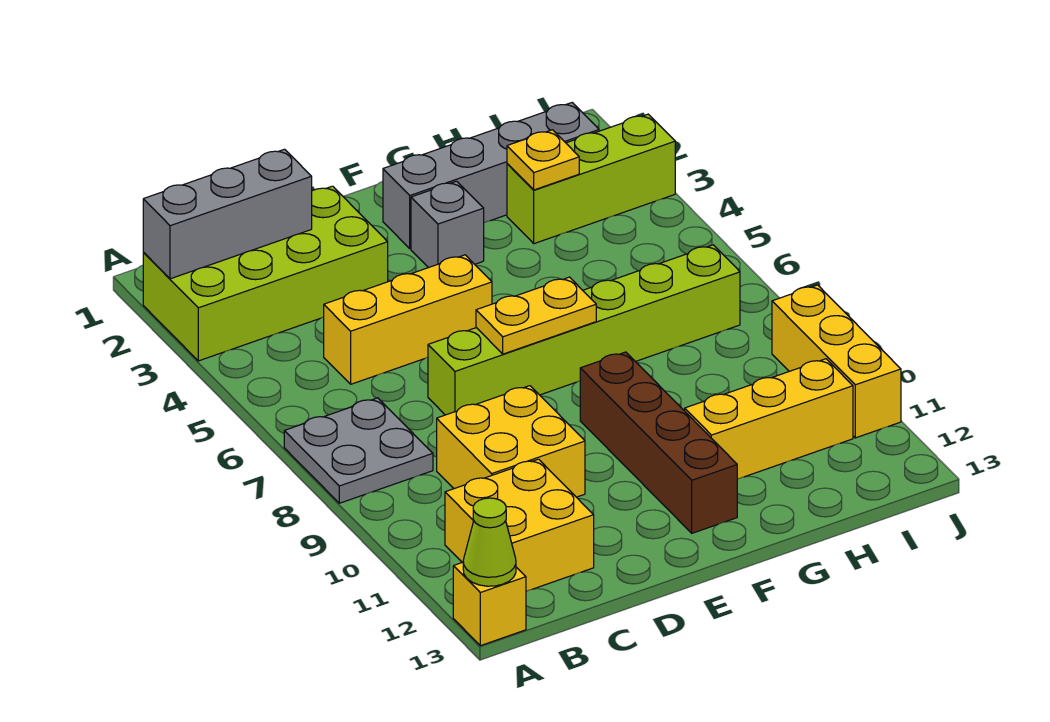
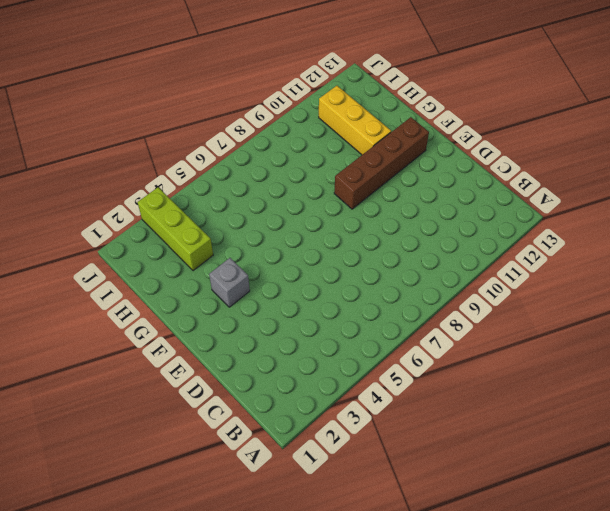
none -> lime brick A2:D3 level 1
none -> grey plate A7:B8 level 1
none -> yellow brick A13 level 1

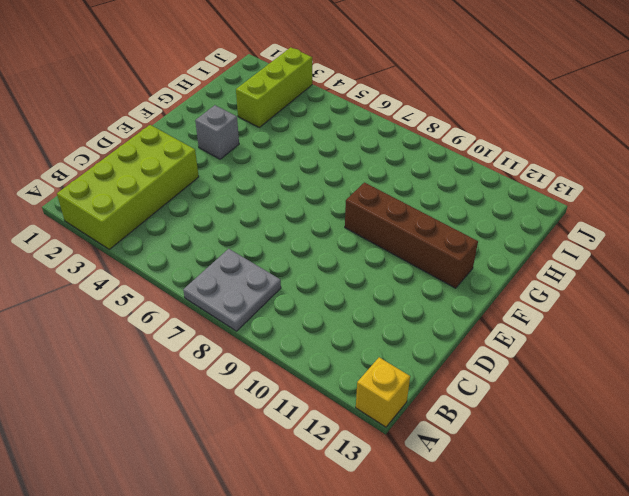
none -> yellow brick B11:C12 level 1
none -> yellow brick C5:E5 level 1
none -> yellow brick C9:D10 level 1

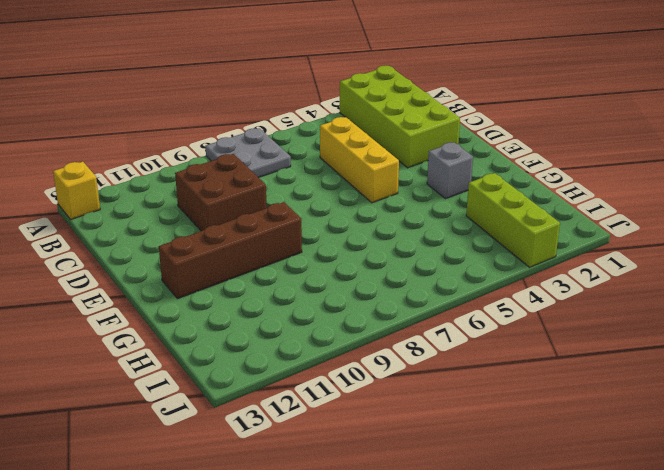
brown brick C9:D10 level 1 -> yellow brick C9:D10 level 1
none -> yellow brick B11:C12 level 1
none -> lime brick D7:I7 level 1
none -> grey brick F2:I2 level 1

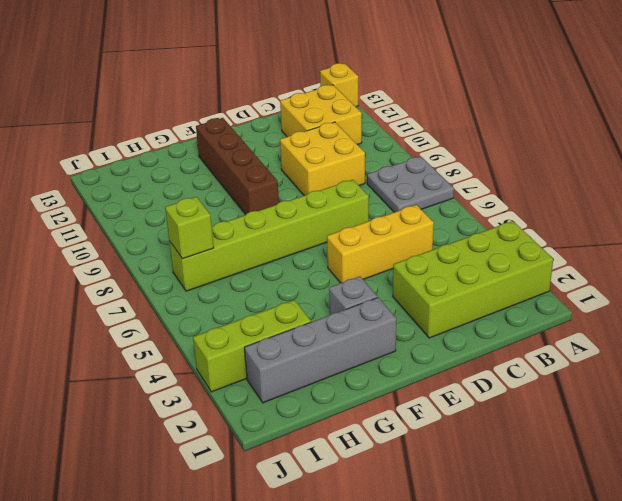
lime brick I7 level 2 -> none
none -> yellow brick G11:I11 level 1
none -> yellow brick J9:J11 level 1
none -> grey brick A2:C2 level 2

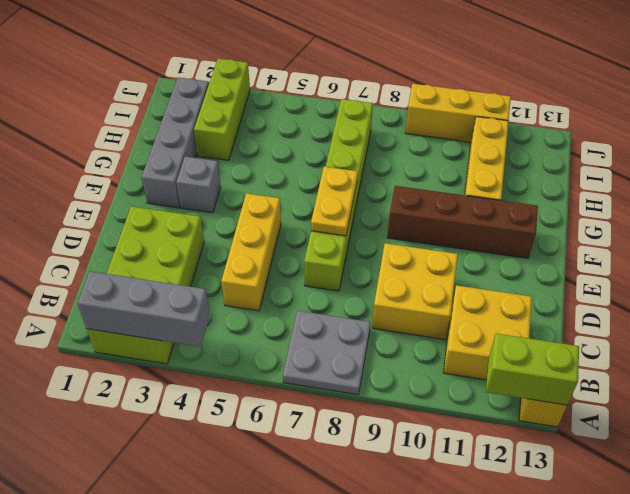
grey brick A2:A4 level 2 -> grey brick A2:C2 level 2
lime brick A12:A13 level 2 -> lime cone A13 level 2
none -> yellow plate H3 level 2

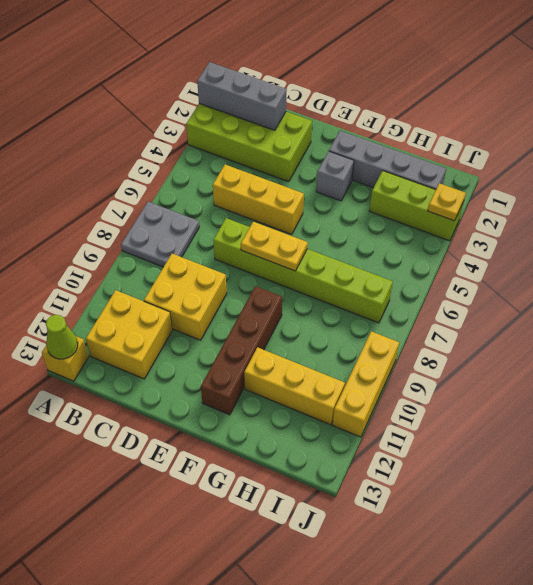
yellow plate J3 level 2 -> yellow plate H3 level 2

